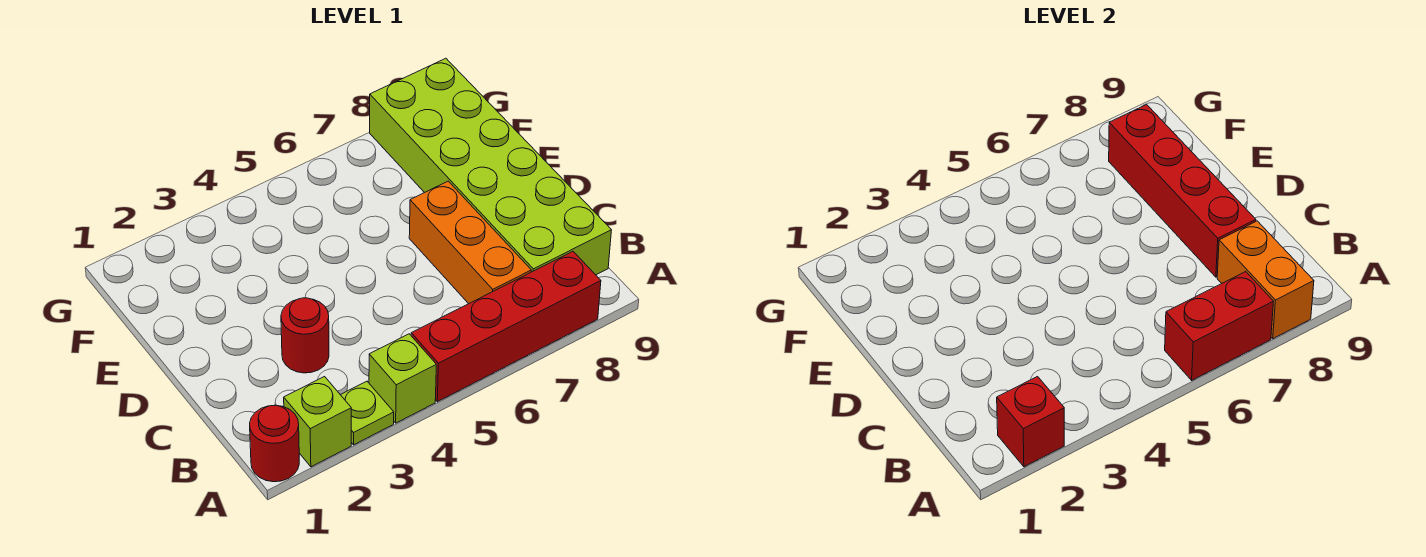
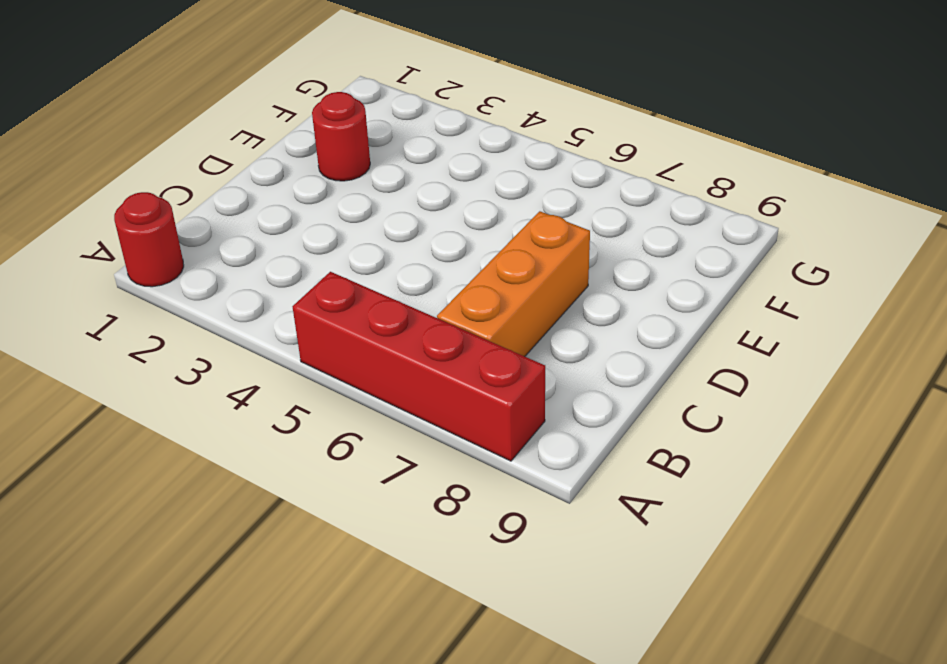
red round brick E2 level 1 -> red round brick C3 level 1
none -> lime brick A2 level 1
none -> lime plate A3 level 1
none -> lime brick A4 level 1

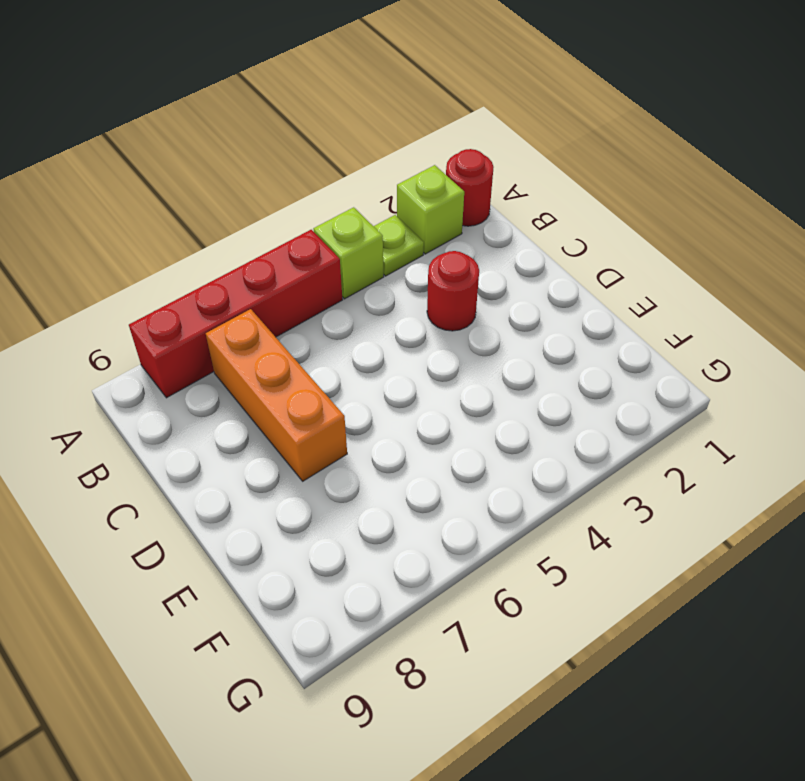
none -> lime brick B8:G9 level 1
none -> red brick A2 level 2
none -> red brick A6:A7 level 2

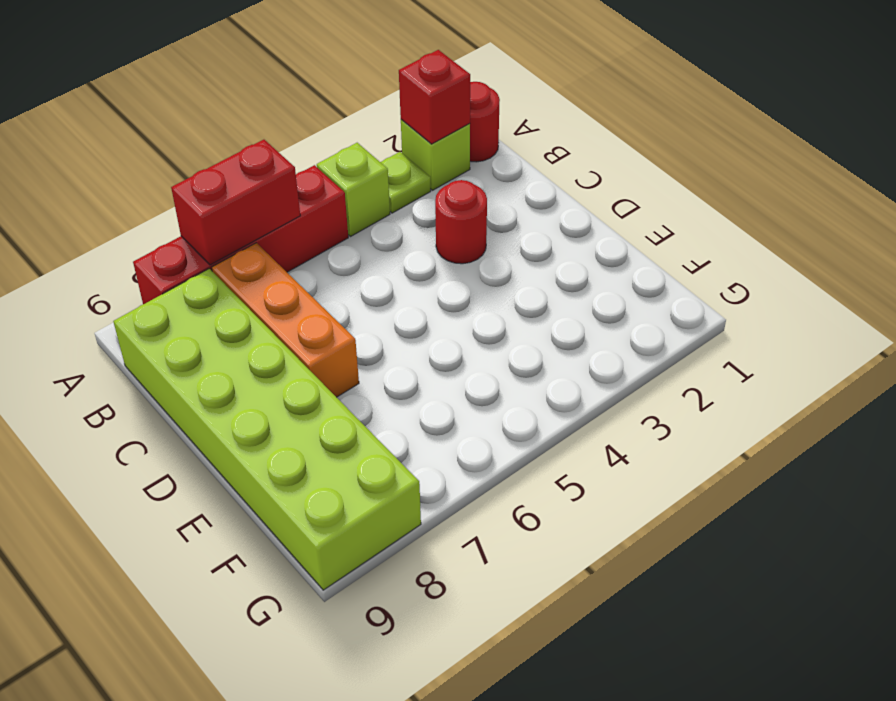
none -> orange brick A8:B8 level 2
none -> red brick C8:F8 level 2

